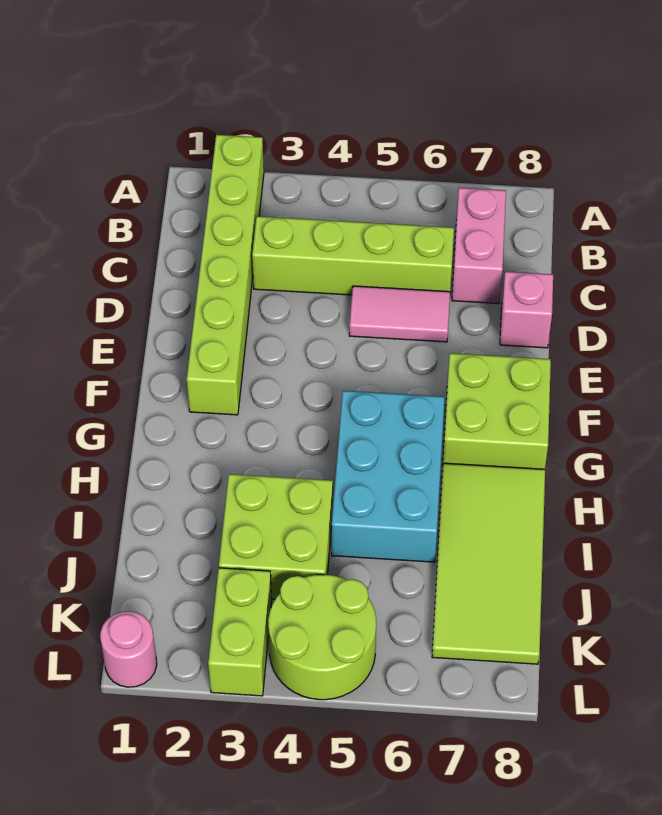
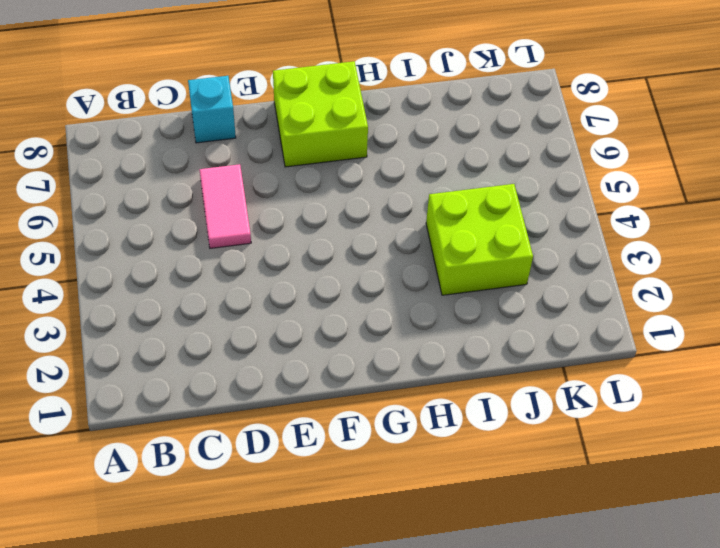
cyan brick D8 level 1 -> pink brick D8 level 1
none -> lime brick A2:F2 level 1
none -> pink brick B7:C7 level 1
none -> lime brick C3:C6 level 1

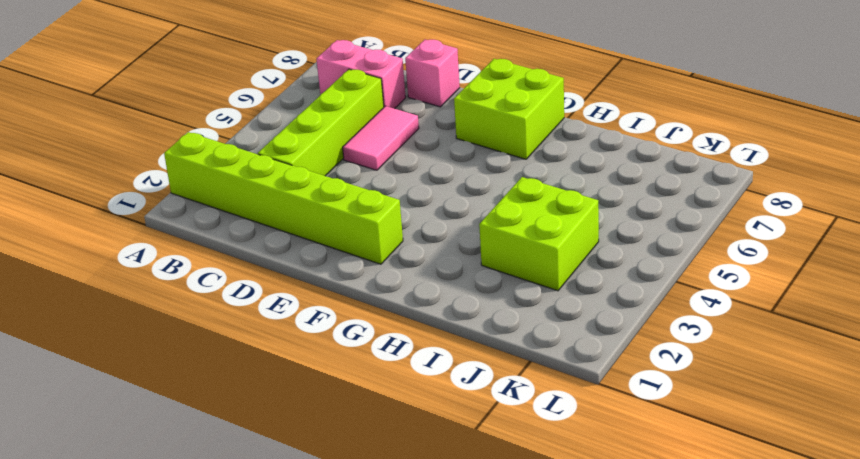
none -> cyan brick G5:I6 level 1
none -> lime tile H7:K8 level 1
none -> lime brick K3:L3 level 1

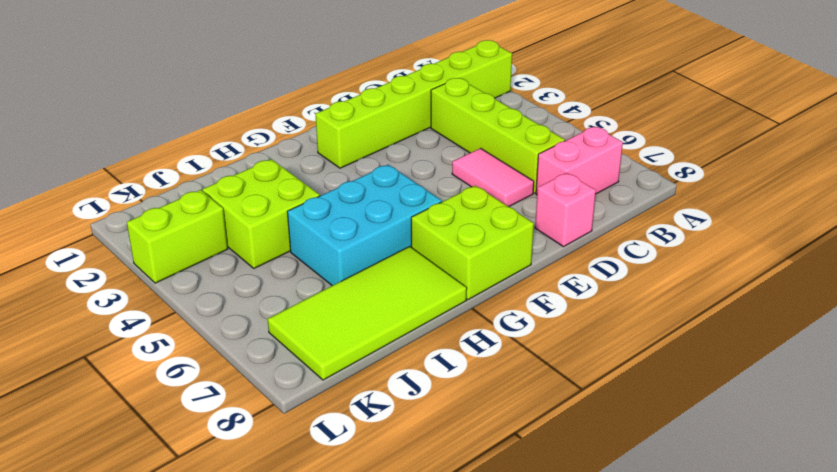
none -> lime round brick K4:L5 level 1
none -> pink round brick L1 level 1

